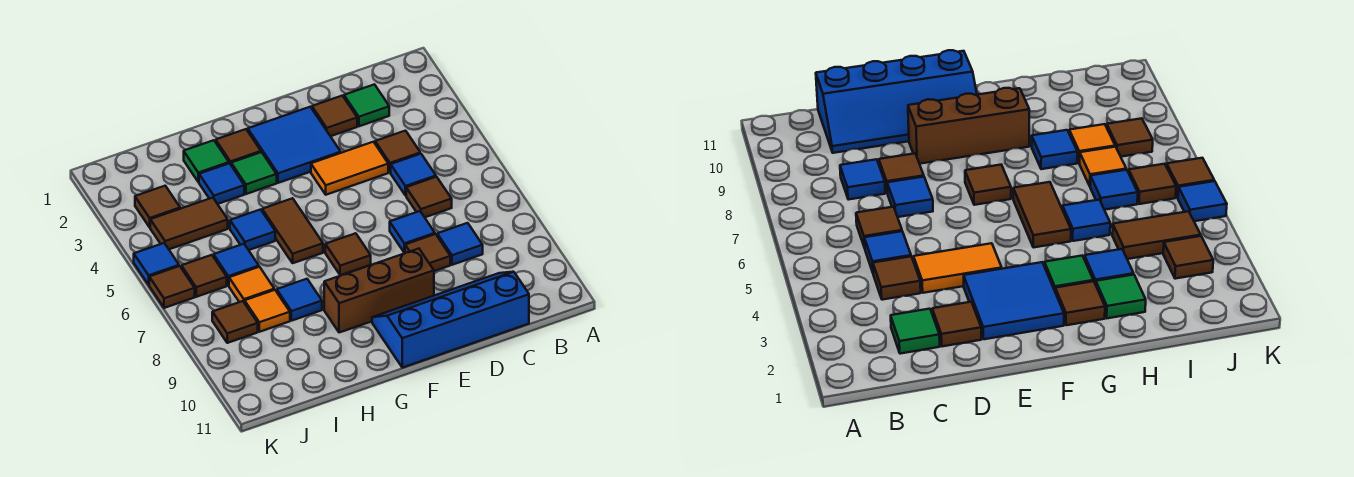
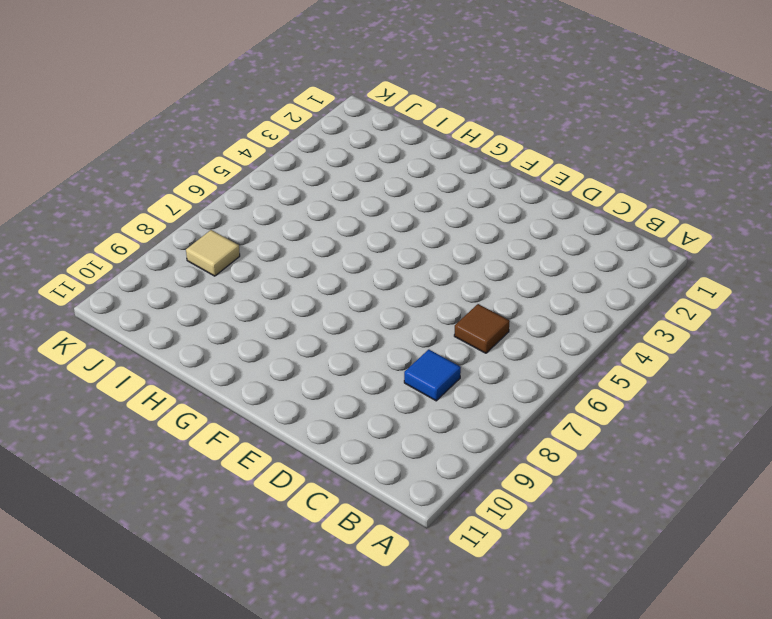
tan tile J8 level 1 -> brown tile J8 level 1
none -> green tile C2 level 1
none -> brown tile C4 level 1
none -> blue tile C5 level 1

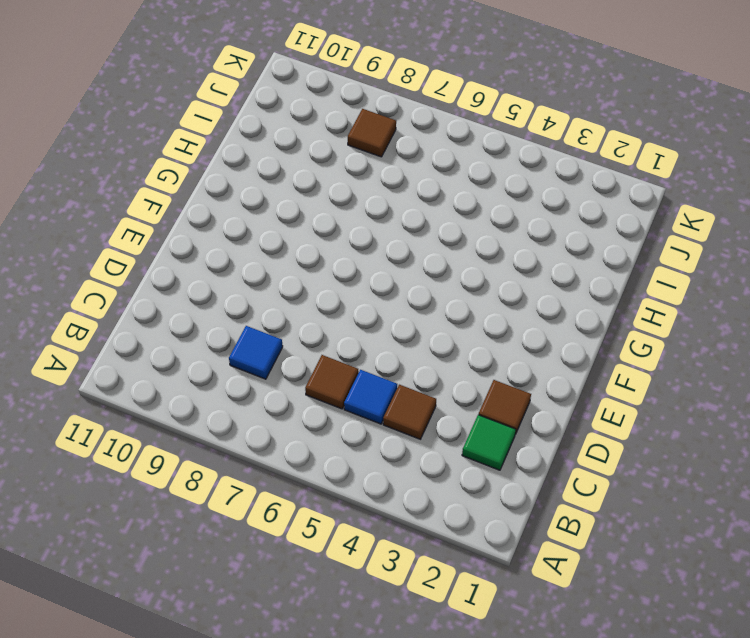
none -> blue slope C10:F11 level 1 top 11
none -> orange tile D4:E4 level 1
none -> blue tile D7 level 1

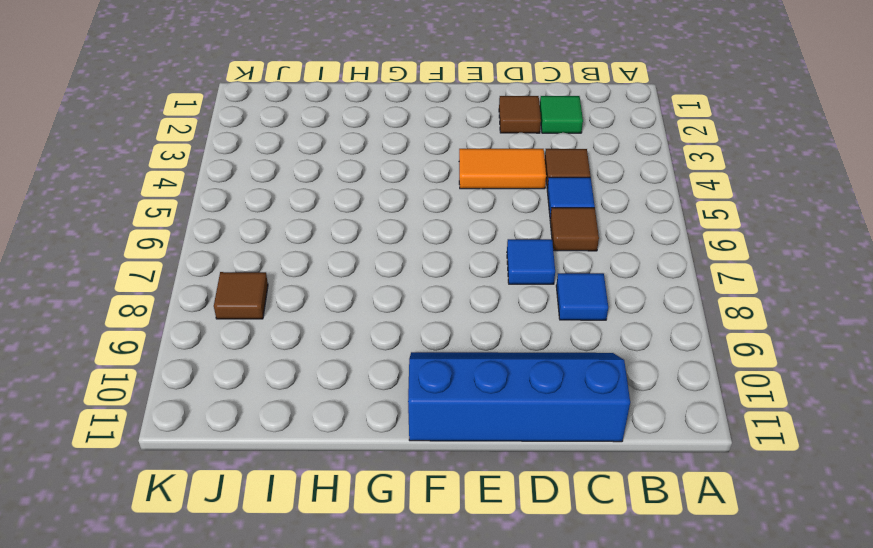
none -> brown tile D8 level 1
none -> blue tile E2:F3 level 1
none -> brown brick E9:G9 level 1

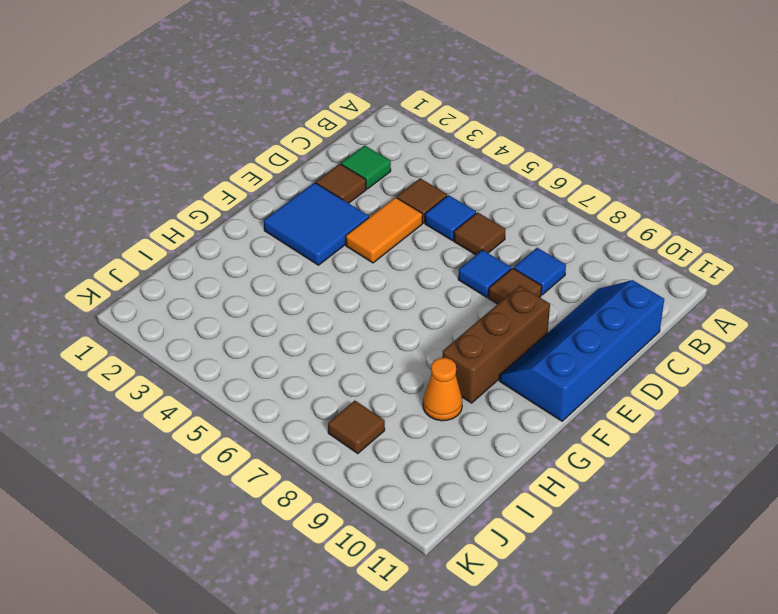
orange cone H9 level 1 -> none
none -> brown tile F7 level 1
none -> brown tile G2 level 1
none -> green tile G3 level 1

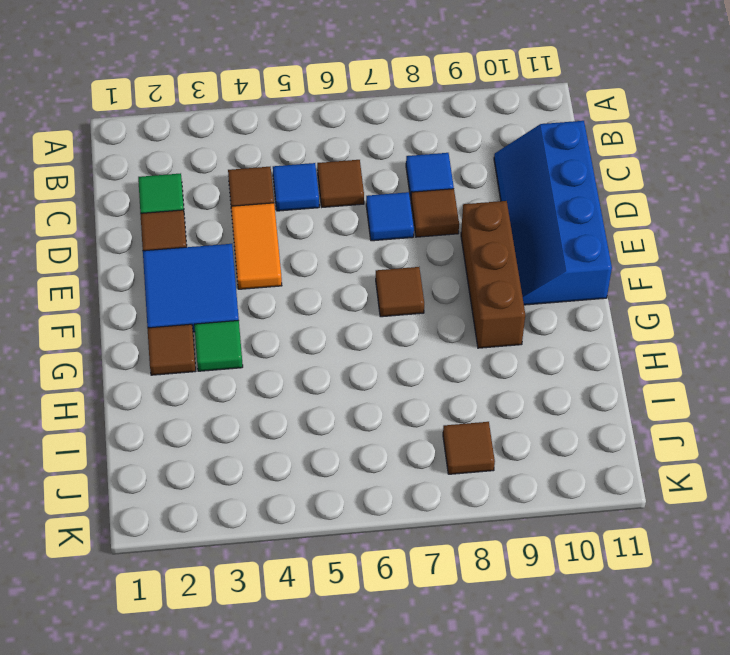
none -> brown tile G5:G6 level 1
none -> green tile H2 level 1
none -> blue tile H3 level 1

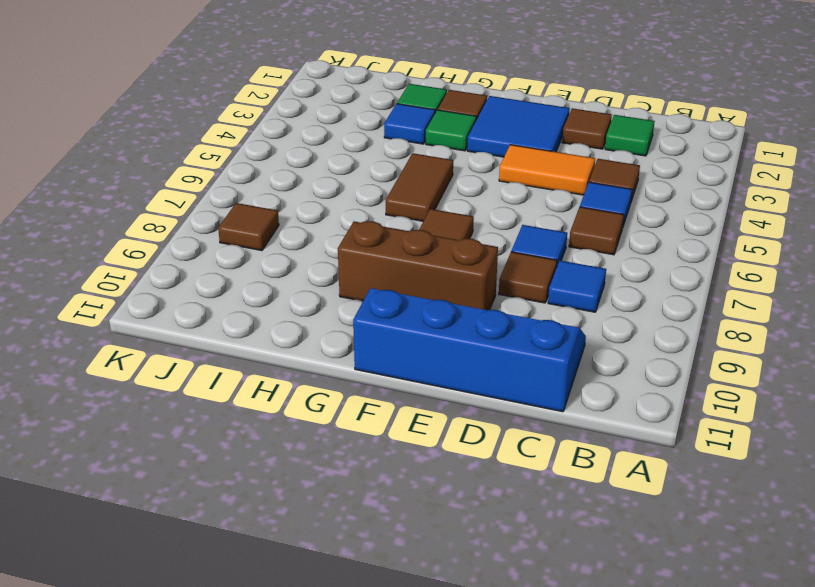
none -> blue tile H5 level 1
none -> blue tile H8 level 1
none -> brown tile I4:J4 level 1

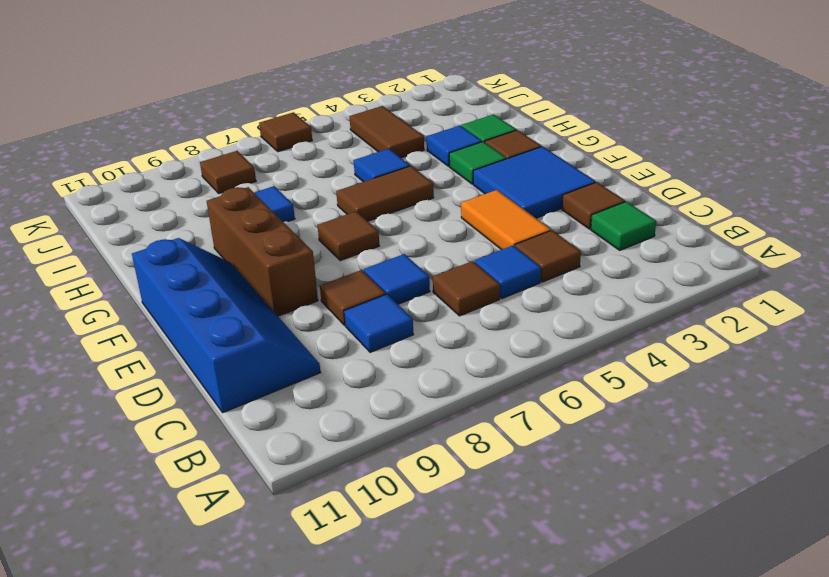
none -> blue tile I6 level 1
none -> orange tile I7 level 1
none -> orange tile I8 level 1

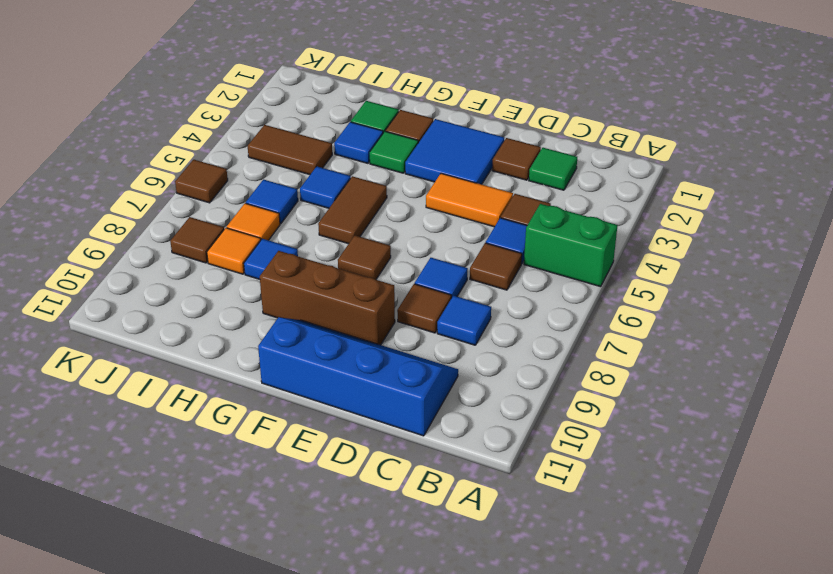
green brick A5:B5 level 1 -> none
none -> brown tile J3 level 1
none -> brown tile J6 level 1
none -> blue tile K5 level 1

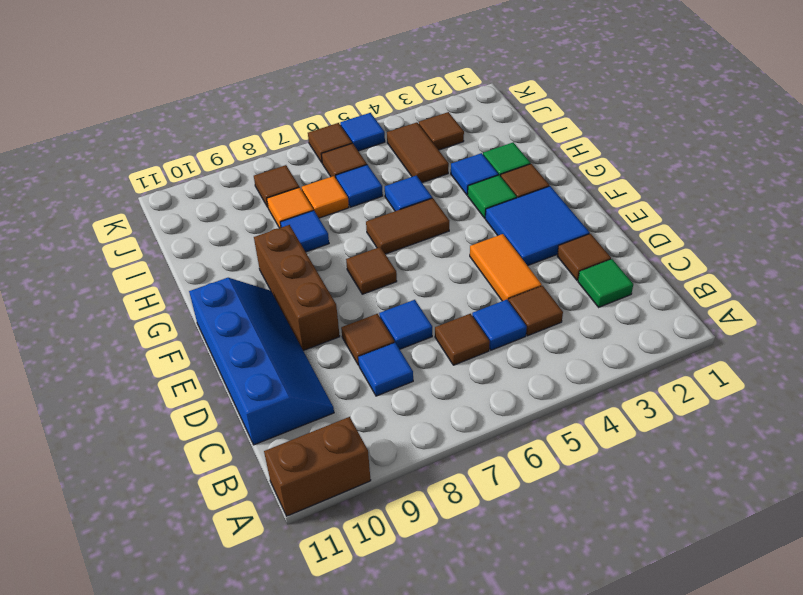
brown brick A10:A11 level 1 -> none

